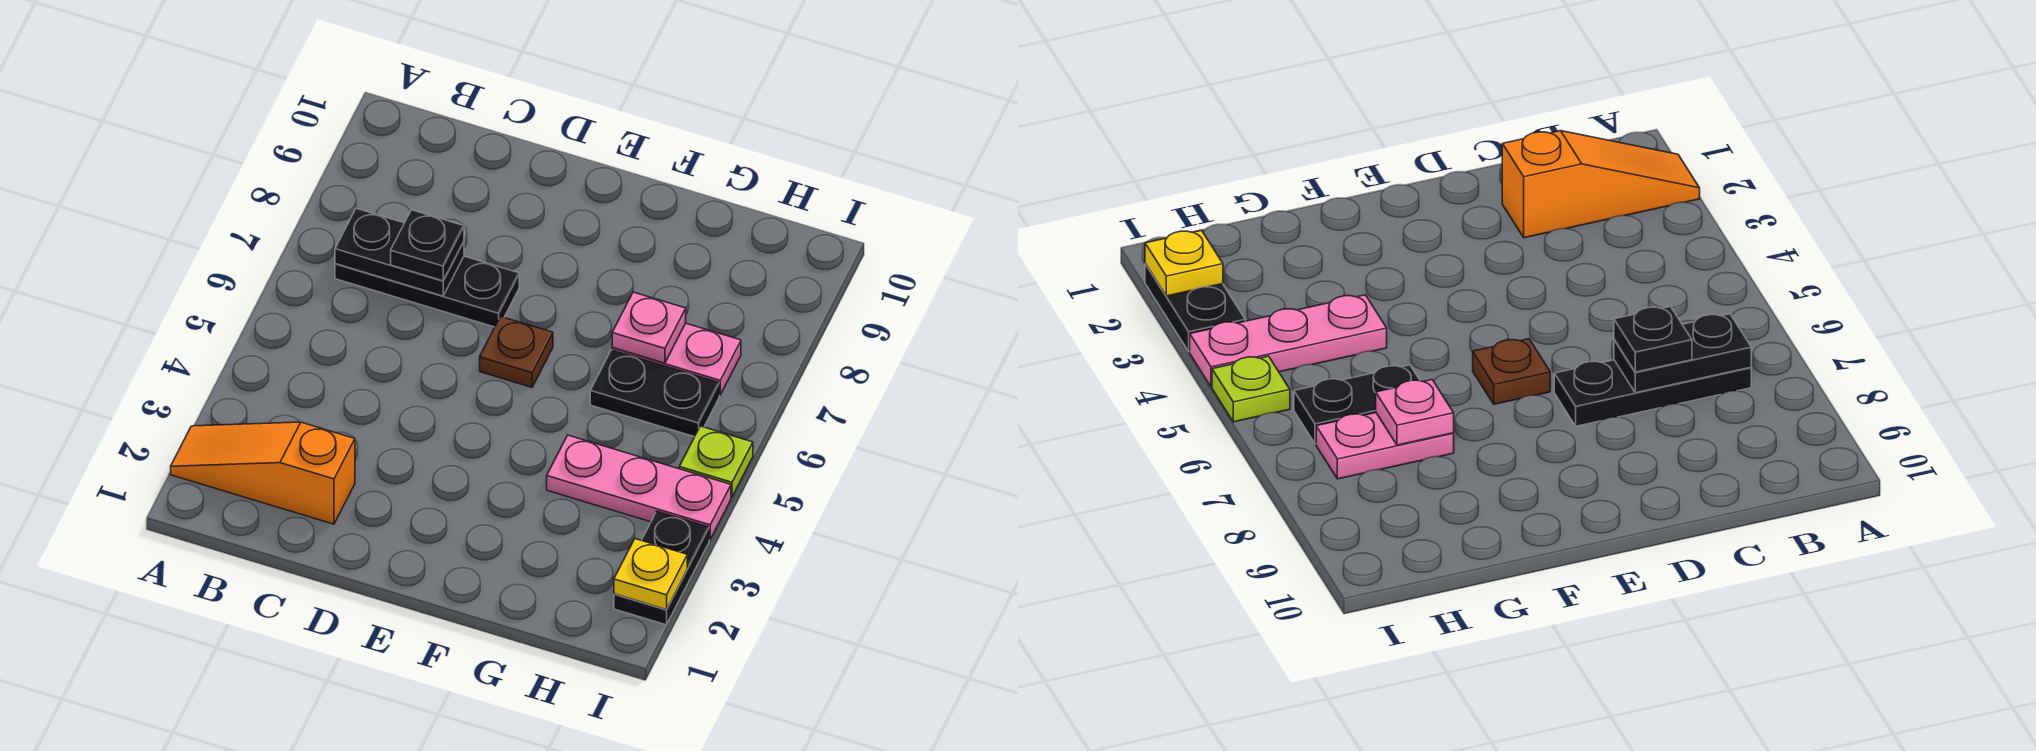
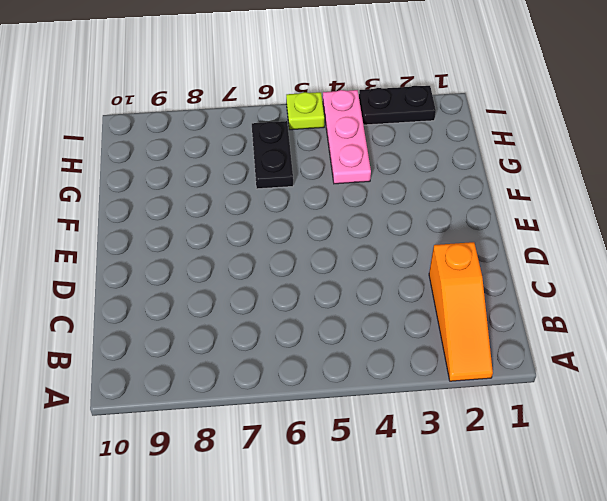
none -> black plate B7:D7 level 1
none -> brown plate E6 level 1
none -> pink plate G7:H7 level 1

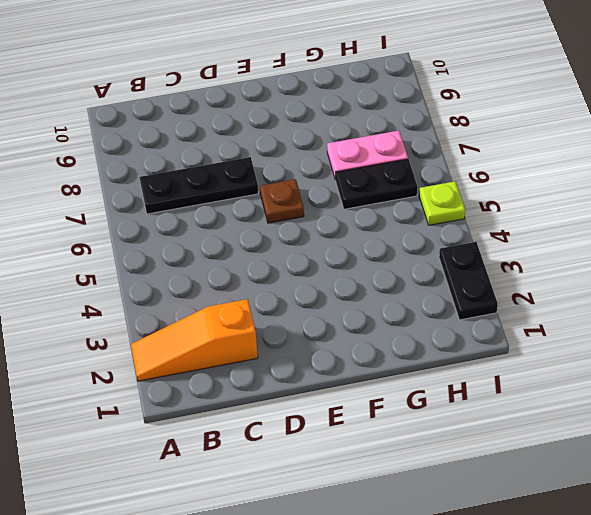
none -> pink plate G4:I4 level 1
none -> black plate B7:C7 level 2
none -> pink plate G7 level 2

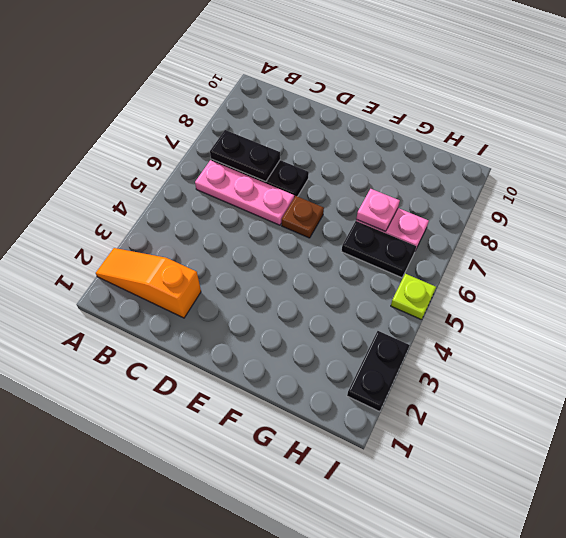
pink plate B6:D6 level 1 -> pink plate G4:I4 level 1
none -> yellow plate I2 level 2
none -> black plate C7 level 3

